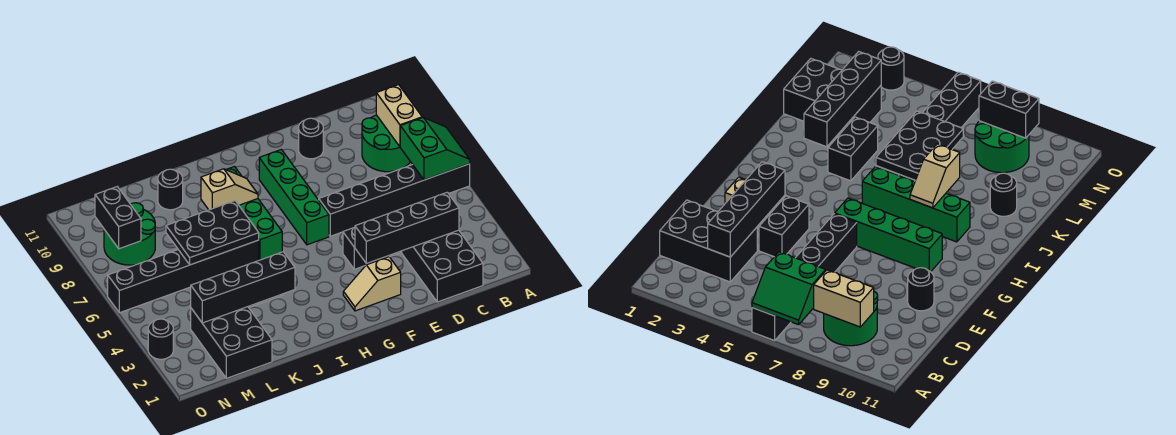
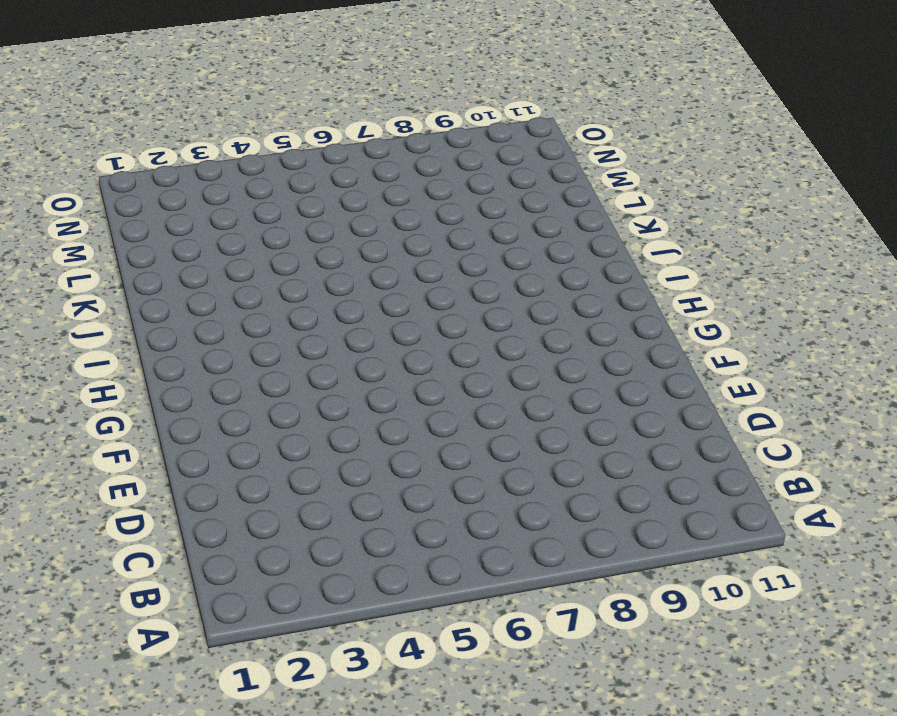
none -> black brick A6:F6 level 1
none -> green round brick B8:C9 level 1
none -> black brick C1:D3 level 1

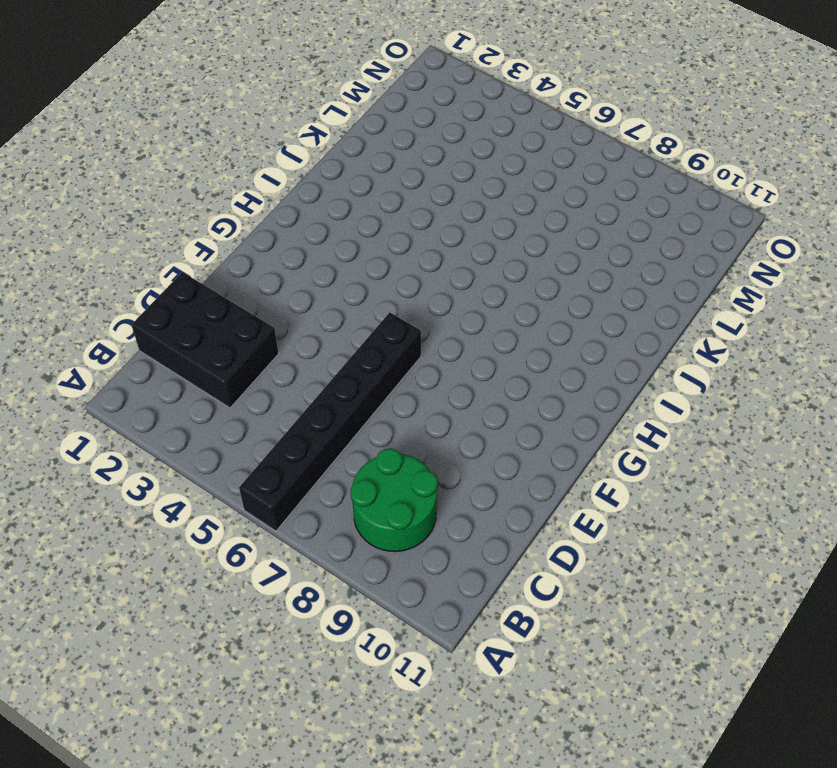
none -> black brick E4:F4 level 1
none -> black round brick E10 level 1
none -> tan slope F2:G2 level 1 top F

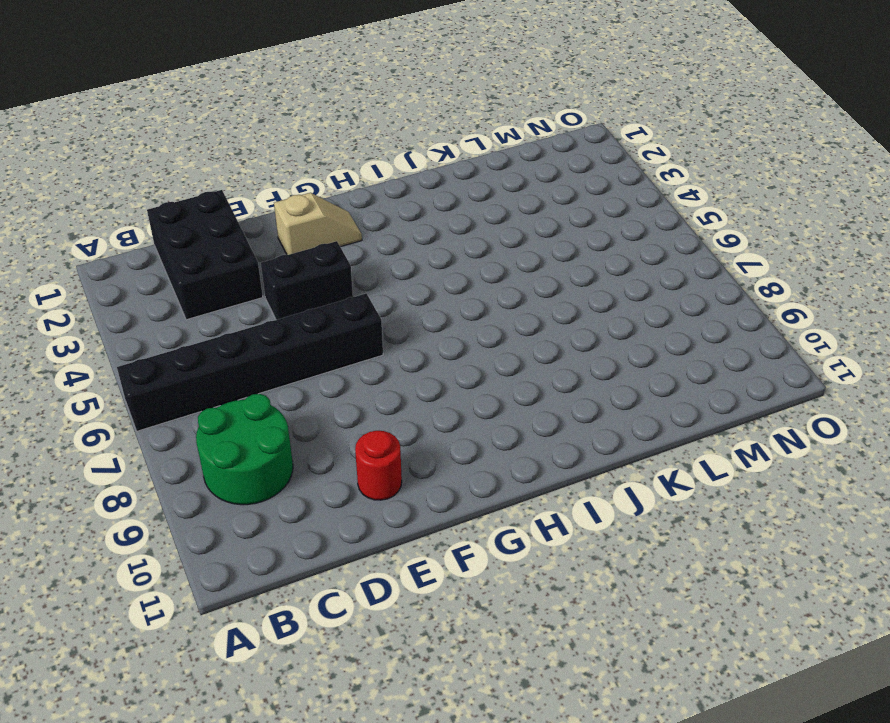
red round brick E10 level 1 -> black round brick E10 level 1
none -> green brick G6:G9 level 1
none -> green brick I6:I9 level 1
none -> black brick J4:K4 level 1

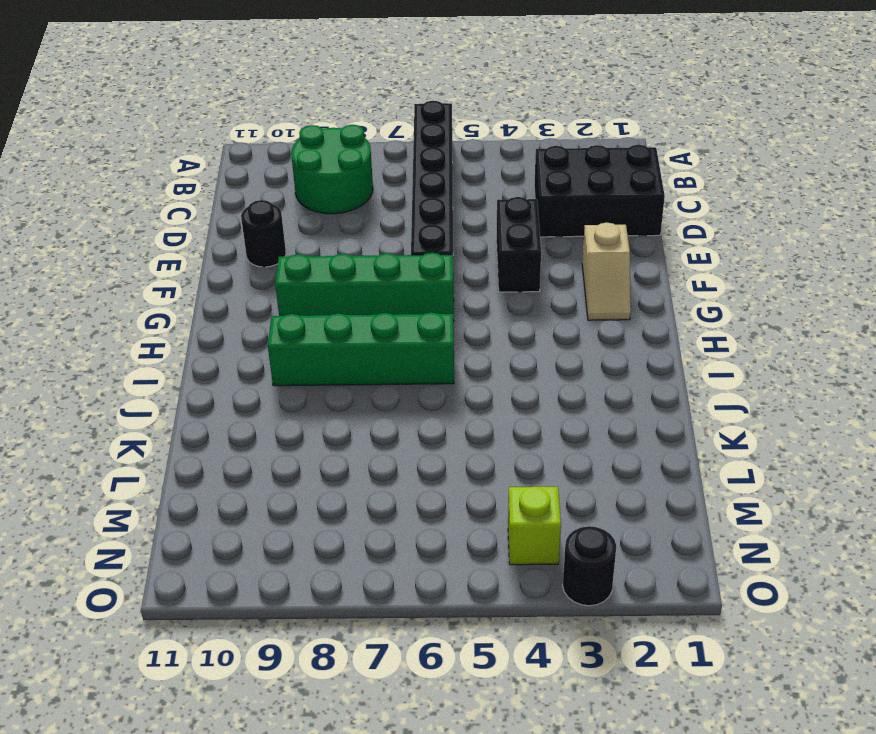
lime brick N4 level 1 -> none
none -> black brick J4:K4 level 1
none -> black brick J6:O6 level 1
none -> black round brick K10 level 1

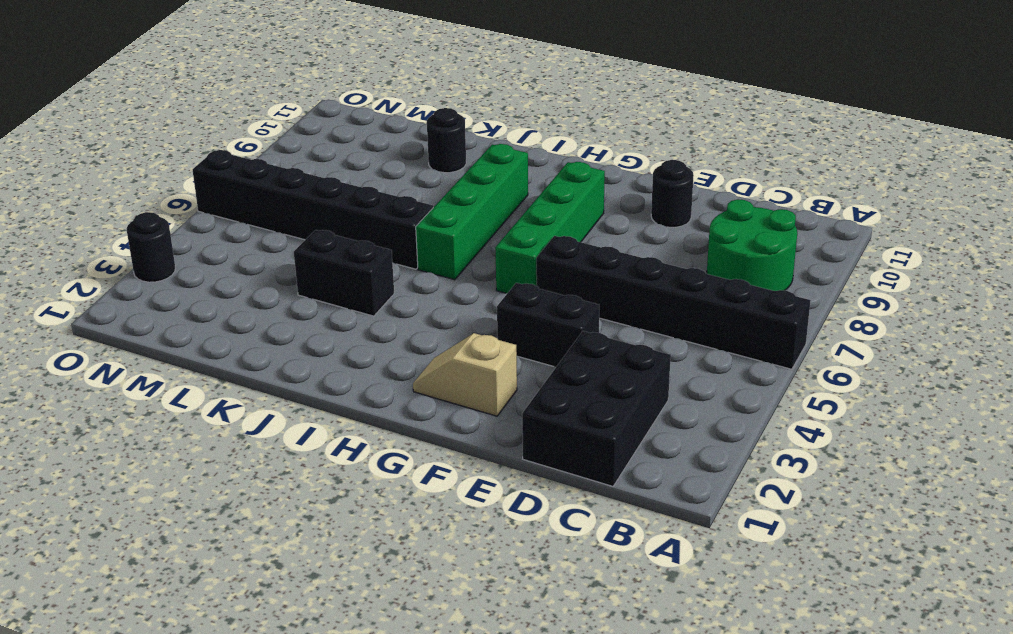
none -> black brick L1:M3 level 1
none -> green round brick M8:N9 level 1
none -> green slope A6:B7 level 2 top B

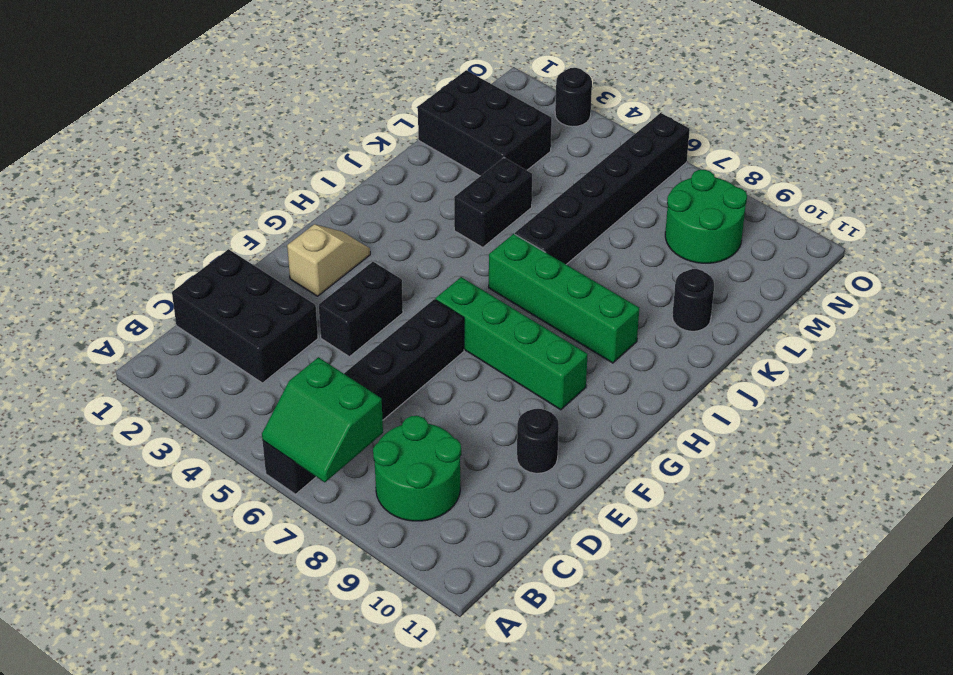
none -> tan brick B8:B9 level 2
none -> black brick C3:F3 level 2
none -> tan slope I8:J8 level 2 top J

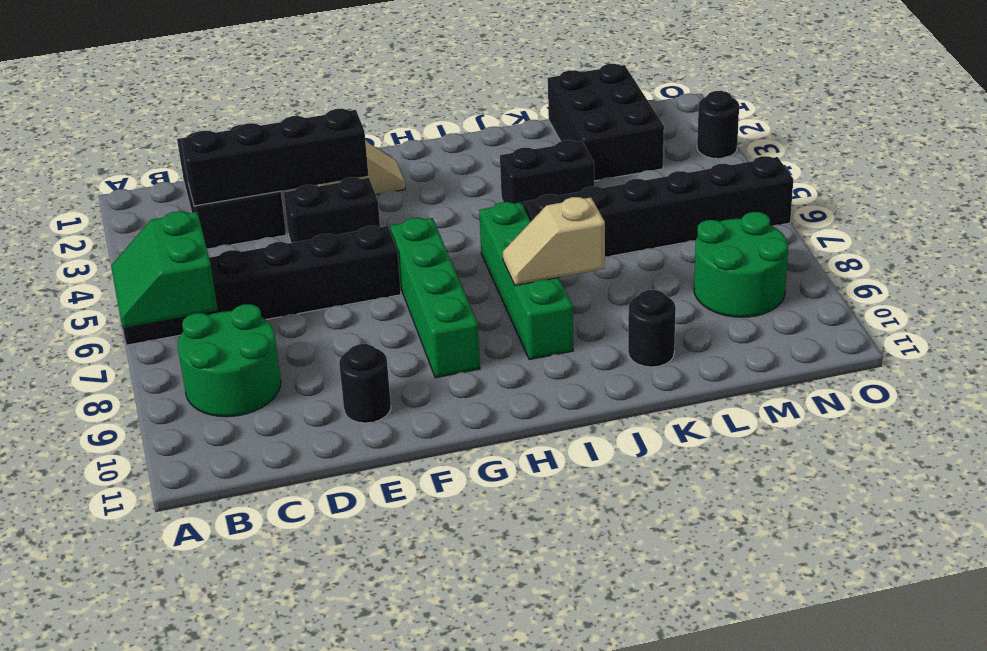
none -> tan brick B8:B9 level 2
none -> black brick J3:M3 level 2
none -> black plate J6:L7 level 2

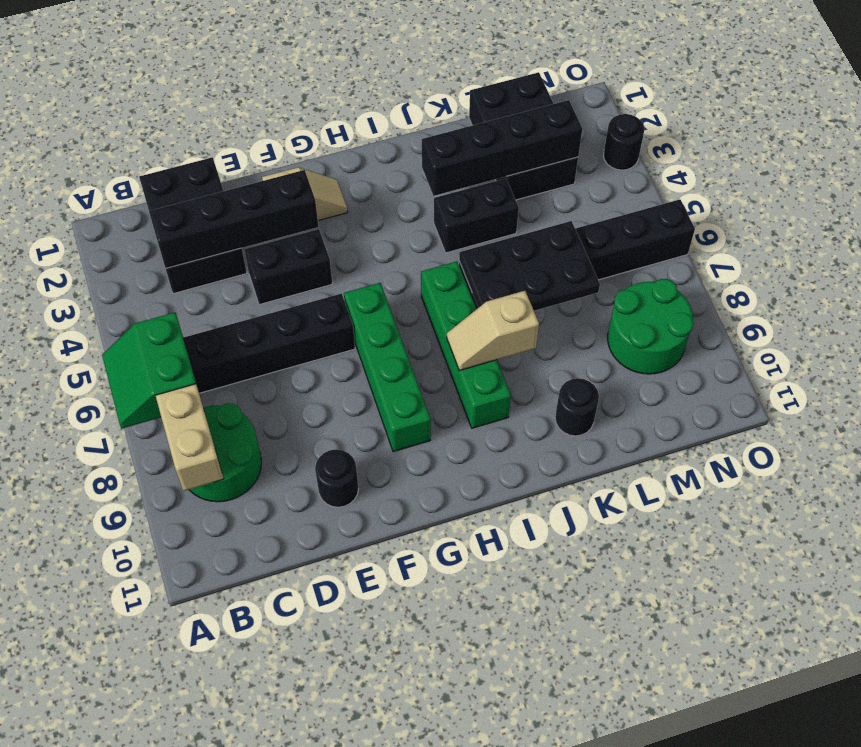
none -> black brick N8:N9 level 2

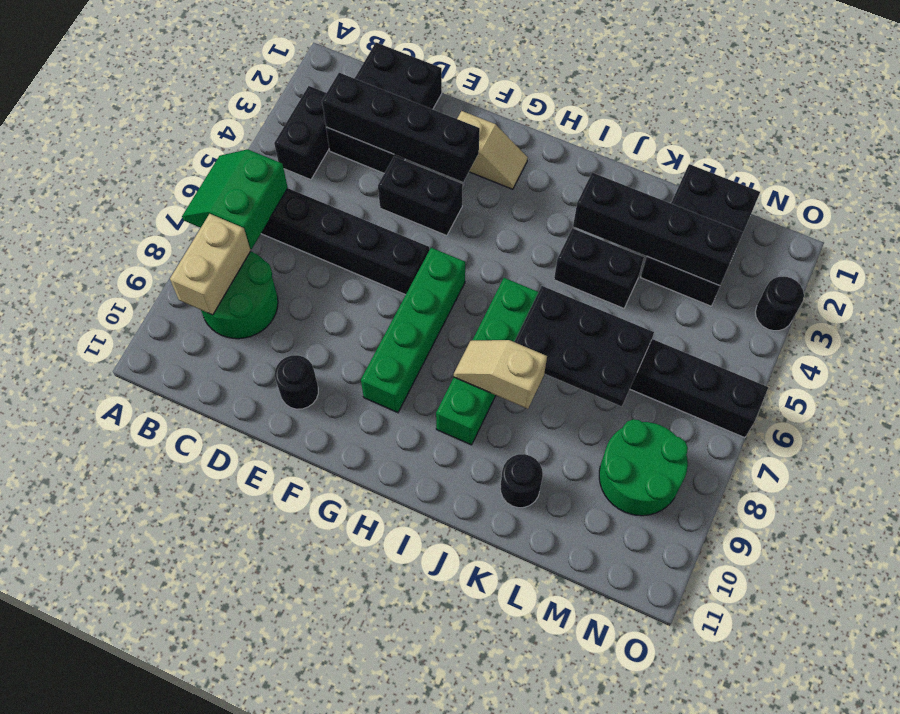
black brick B3:B4 level 1 -> black brick N8:N9 level 2

